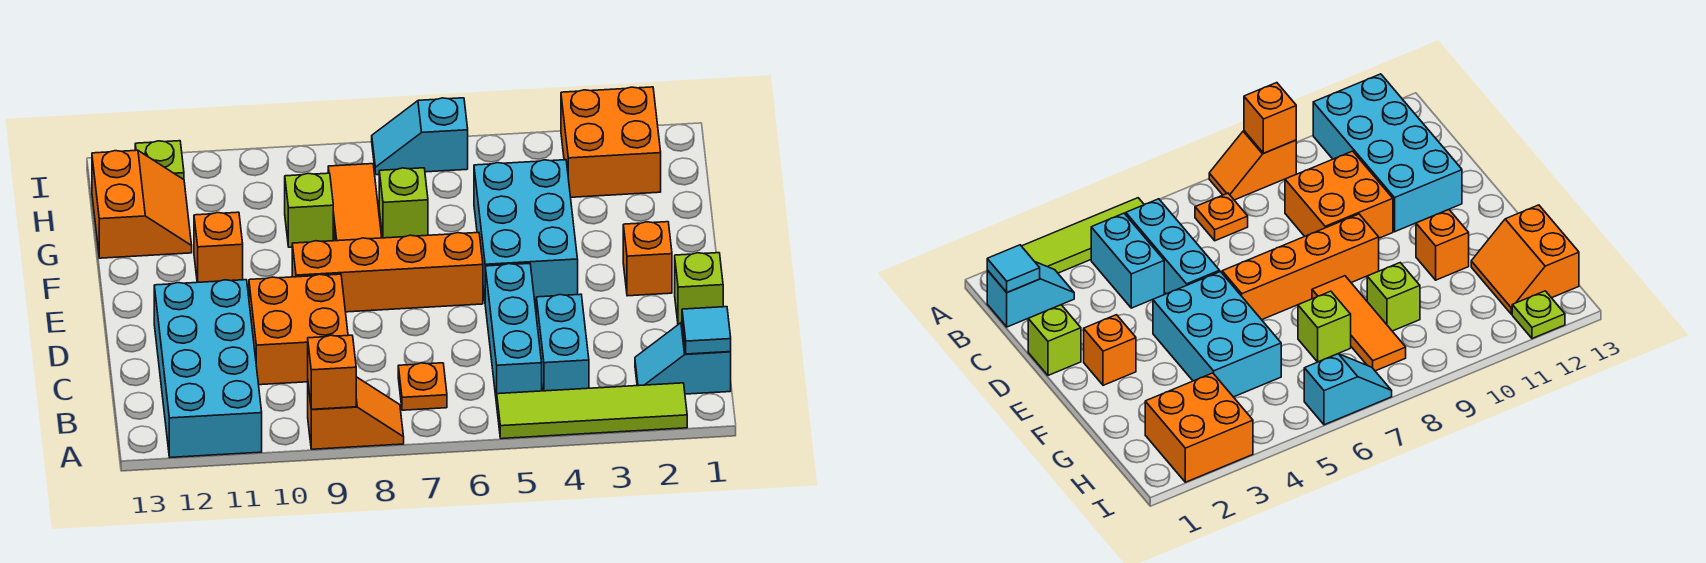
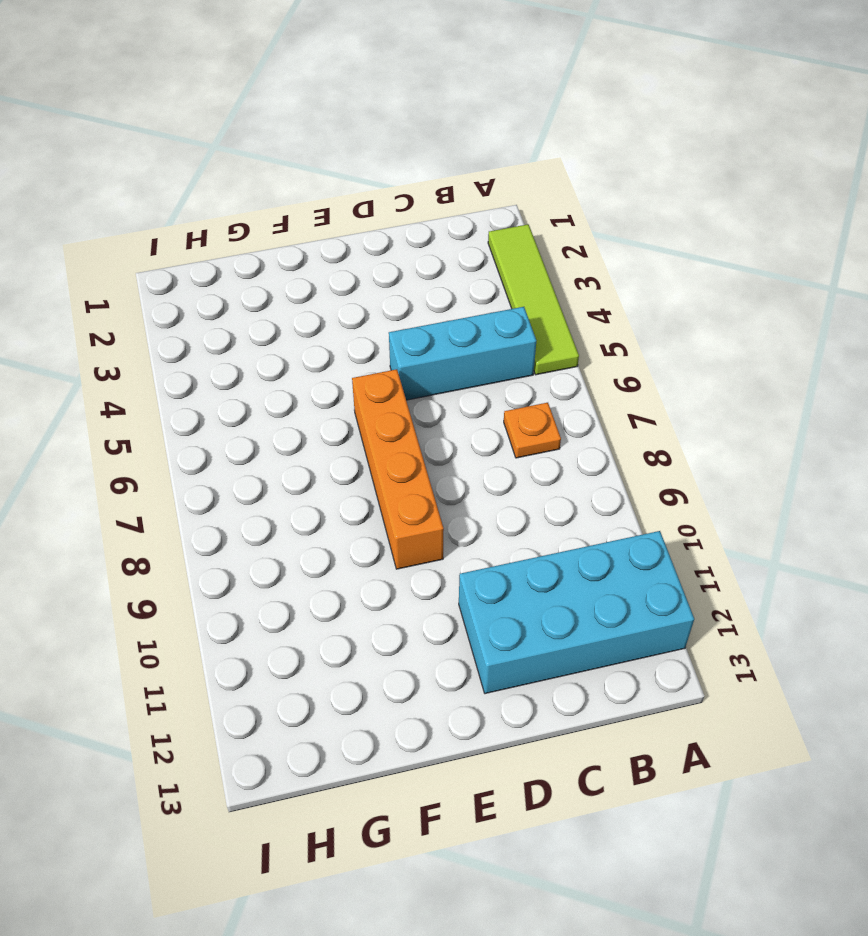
none -> orange slope A8:A9 level 1 top 9
none -> cyan slope B1:B2 level 1 top 1
none -> cyan brick B4:C4 level 1

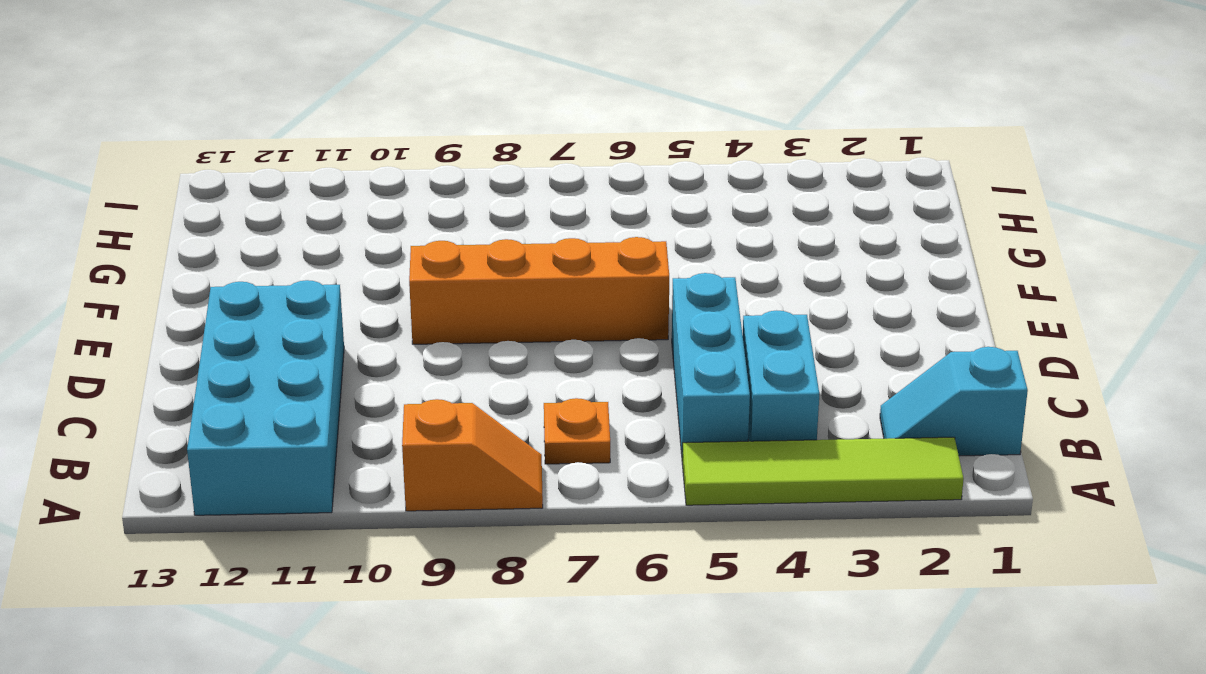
none -> orange brick C9:D10 level 1
none -> lime brick D1 level 1
none -> orange brick E2 level 1

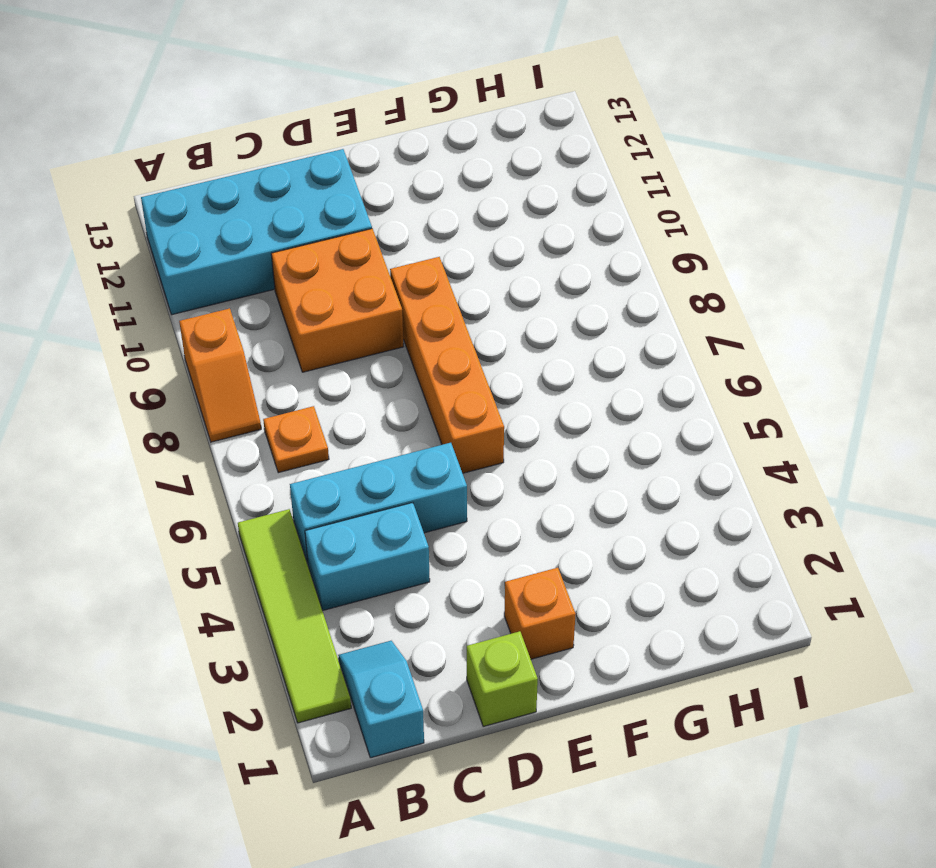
none -> cyan brick E4:G5 level 1
none -> orange tile F8:H8 level 1
none -> orange brick F11 level 1

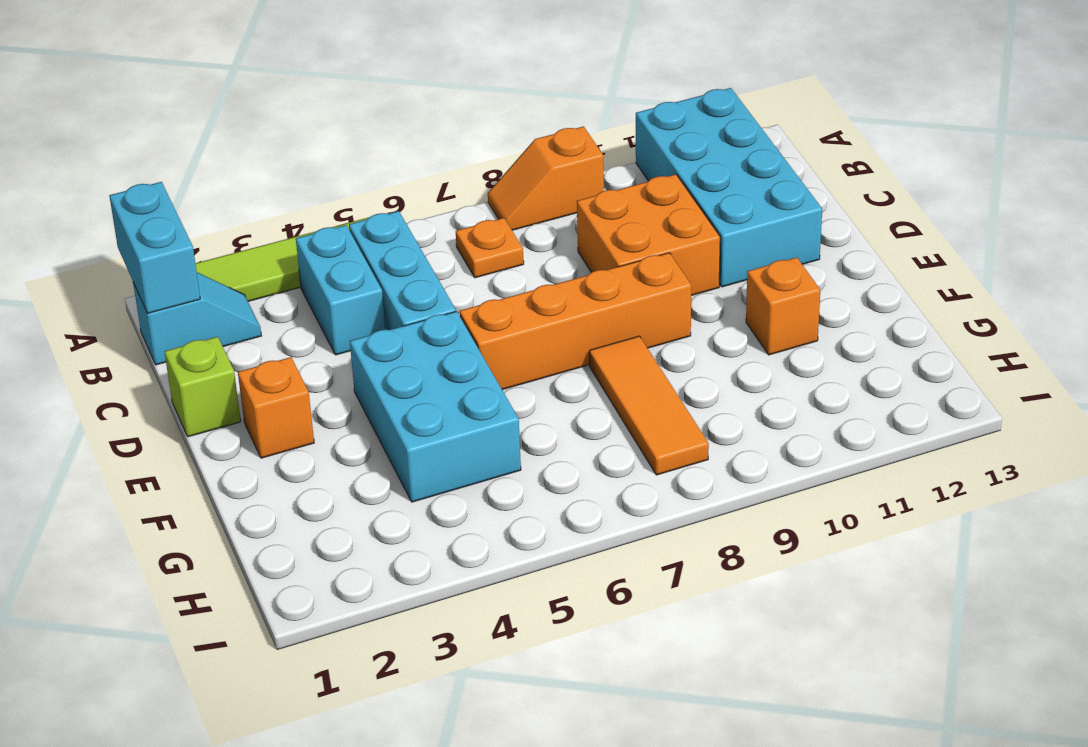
cyan brick A1:B1 level 2 -> cyan tile B1 level 2
none -> lime brick G7 level 1
none -> lime brick G9 level 1
none -> orange slope G12:H13 level 1 top 13

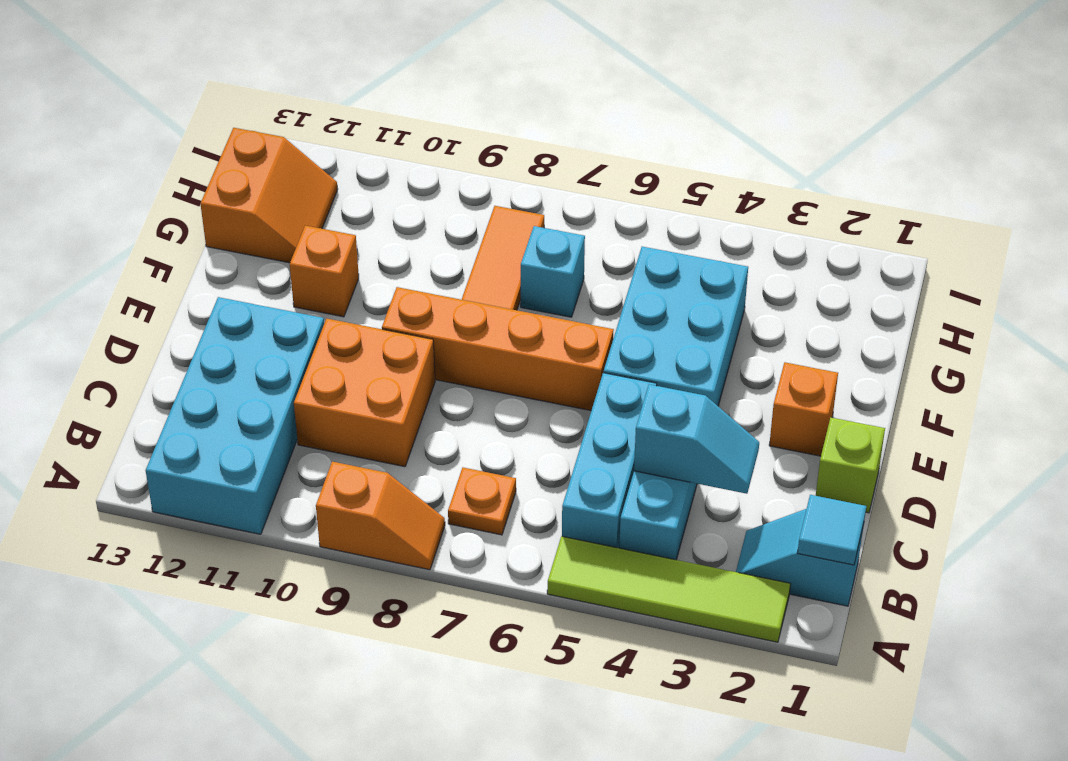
cyan slope C3:C4 level 2 top 4 -> cyan slope I6:I7 level 1 top 6
cyan brick G7 level 1 -> lime brick G7 level 1
none -> lime brick G9 level 1
none -> orange brick H2:I3 level 1
none -> lime plate I12 level 1

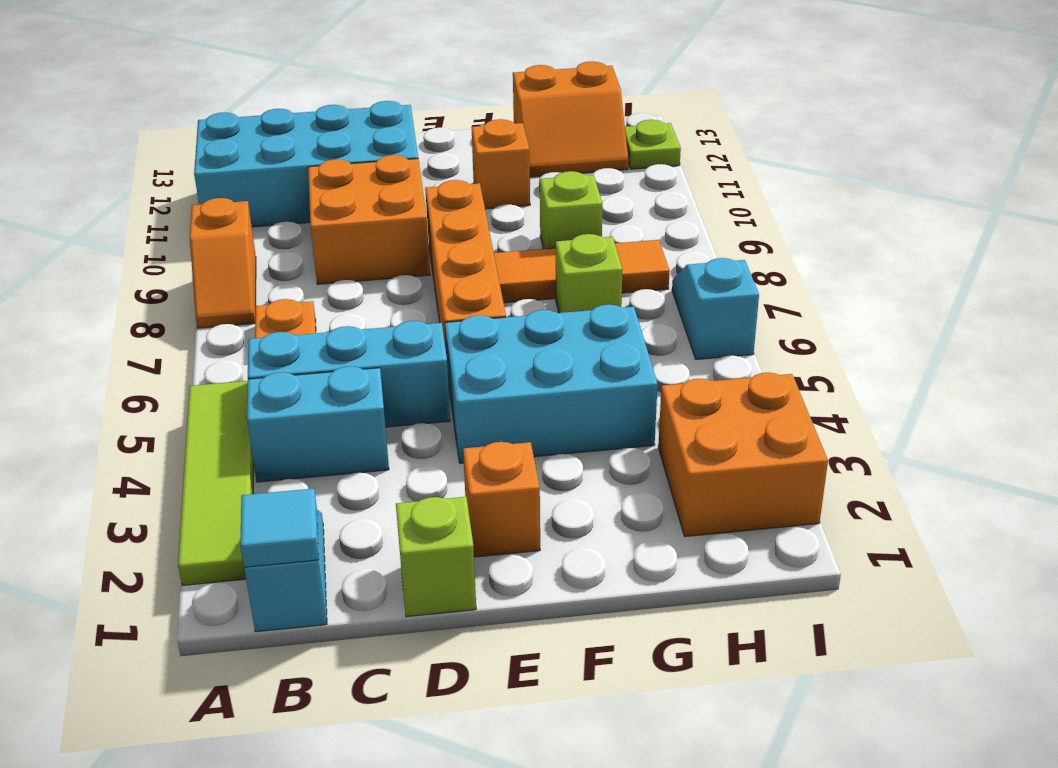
none -> orange brick A9 level 2

